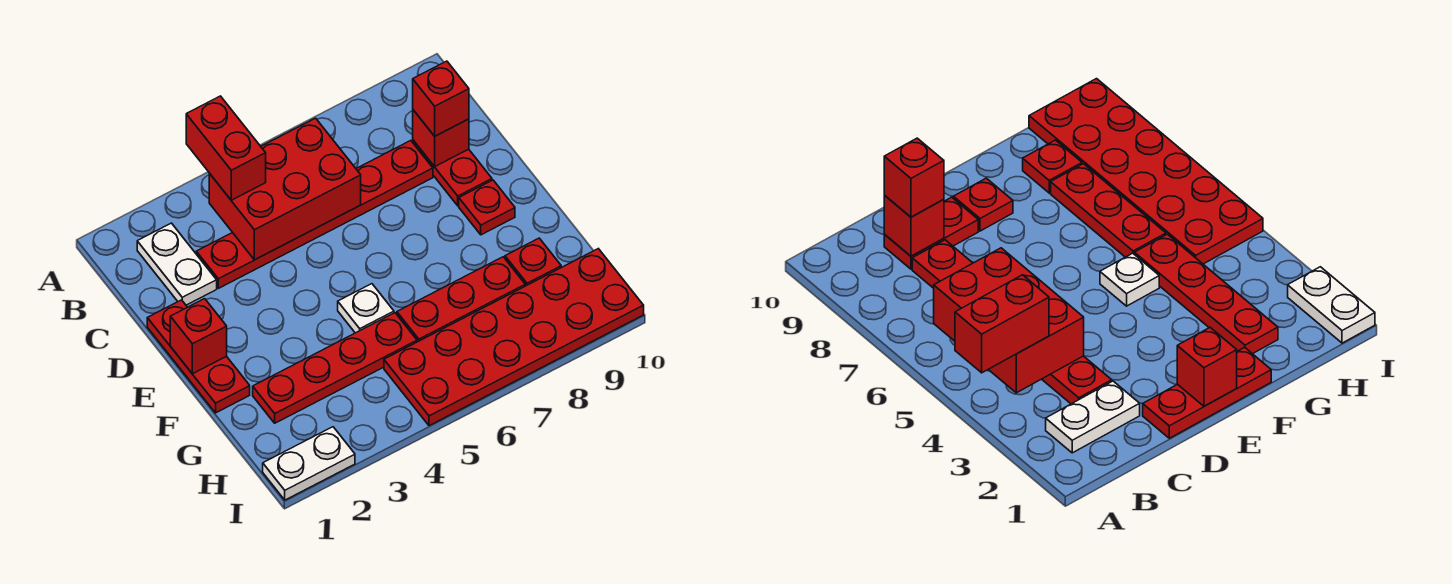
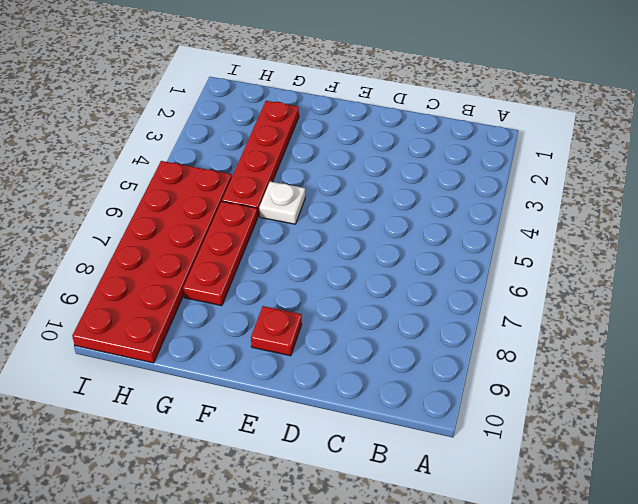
none -> white plate B2:C2 level 1
none -> red plate C3:C8 level 1
none -> red plate C9:D9 level 1

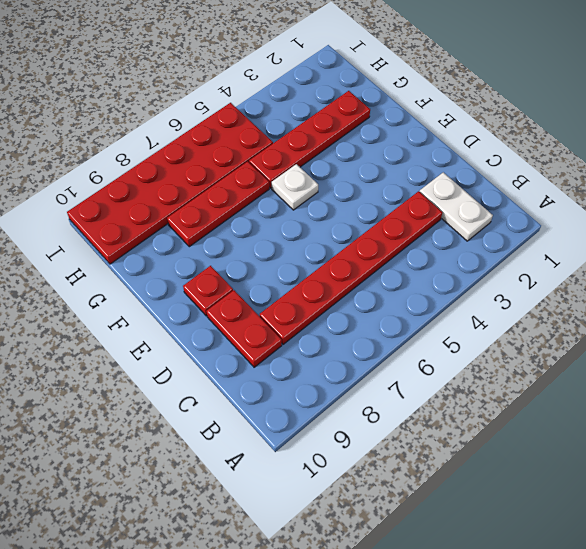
none -> red plate D1:F1 level 1
none -> red plate G9 level 1
none -> white plate I1:I2 level 1

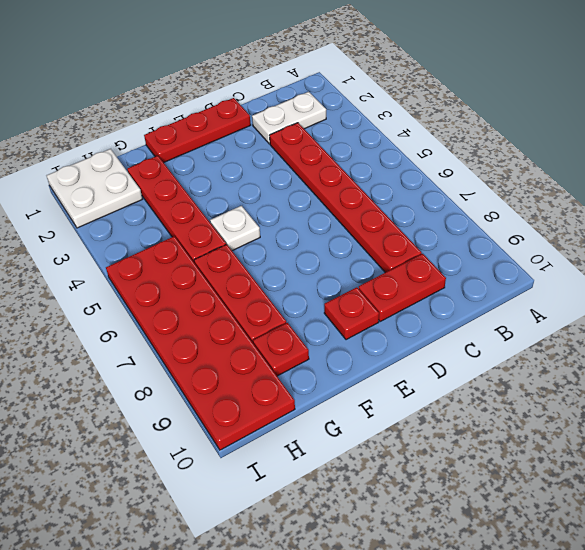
white plate H1:I2 level 1 -> white plate I1:I2 level 1
none -> red brick B4:C6 level 2
none -> red brick C9 level 2
none -> red brick E1 level 2

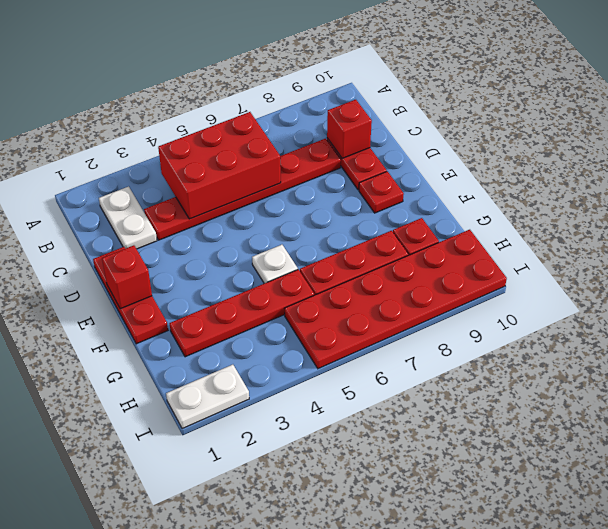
none -> red brick A4:B4 level 3
none -> red brick C9 level 3

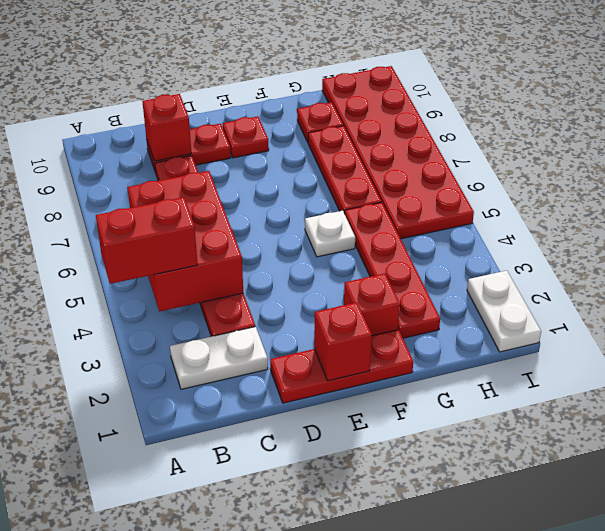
red brick F2 level 1 -> red brick C9 level 3

